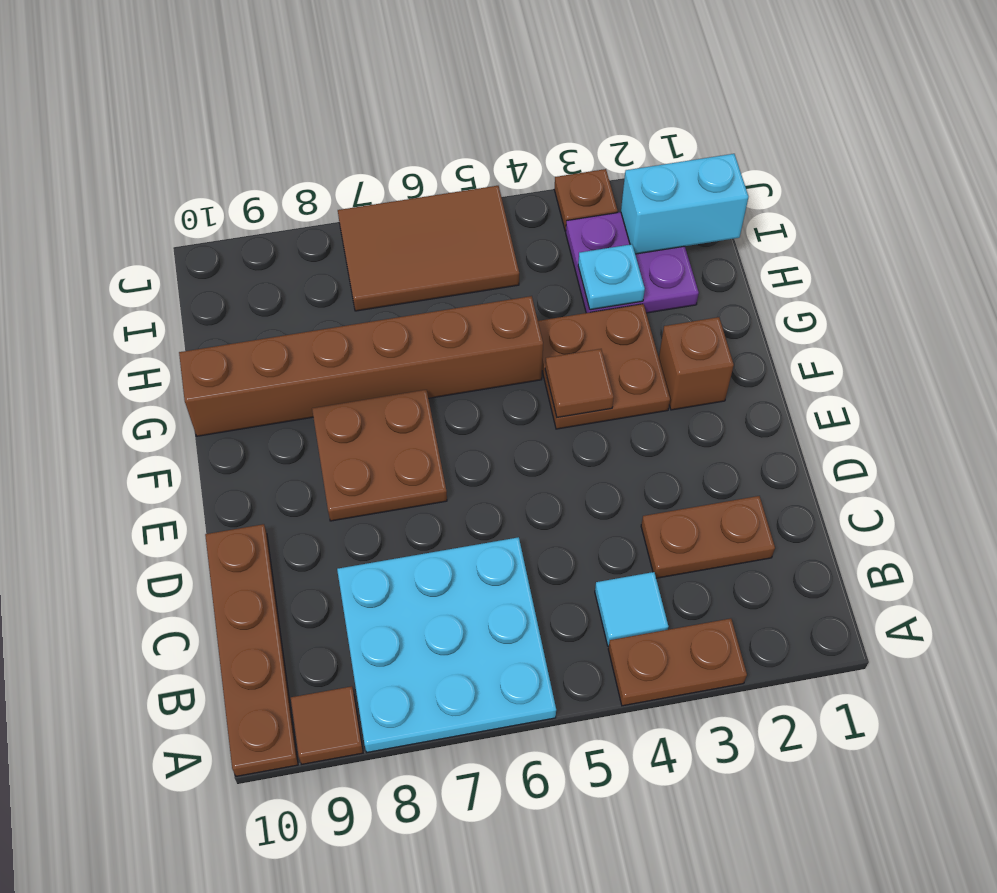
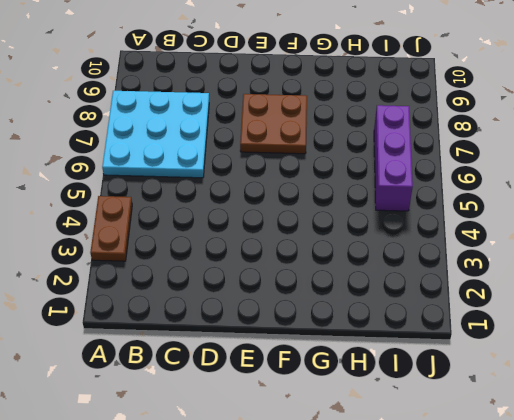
purple brick I5:I7 level 1 -> brown tile I5:J7 level 1
none -> brown tile A9 level 1
none -> brown plate A10:D10 level 1
none -> cyan tile B4 level 1

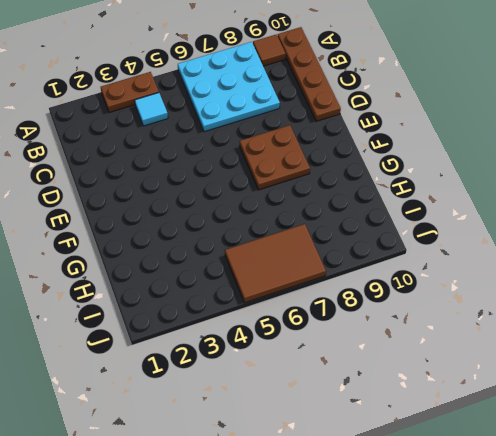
none -> brown plate C2:C3 level 1
none -> brown brick F2 level 1
none -> brown plate F3:G4 level 1

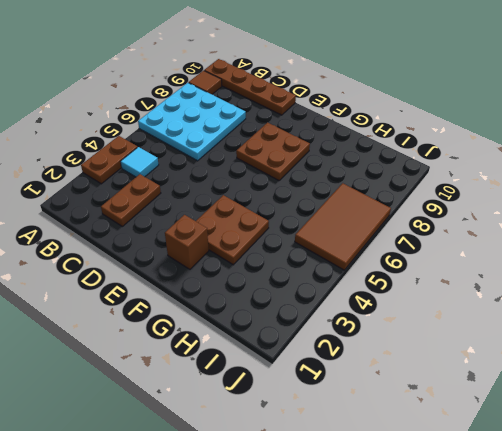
none -> brown brick G5:G10 level 1
none -> purple plate H2:I3 level 1
none -> brown plate J3 level 1

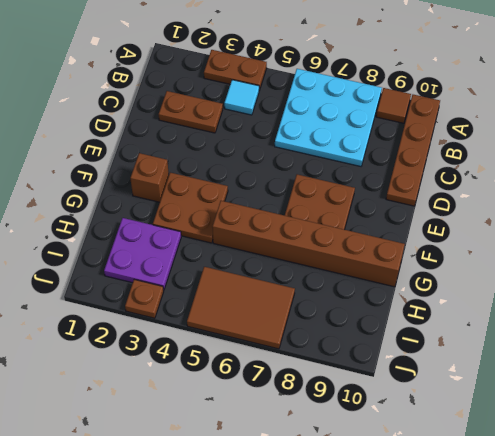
none -> brown tile F4 level 2
none -> cyan plate H3 level 2
none -> cyan brick I1:I2 level 2

